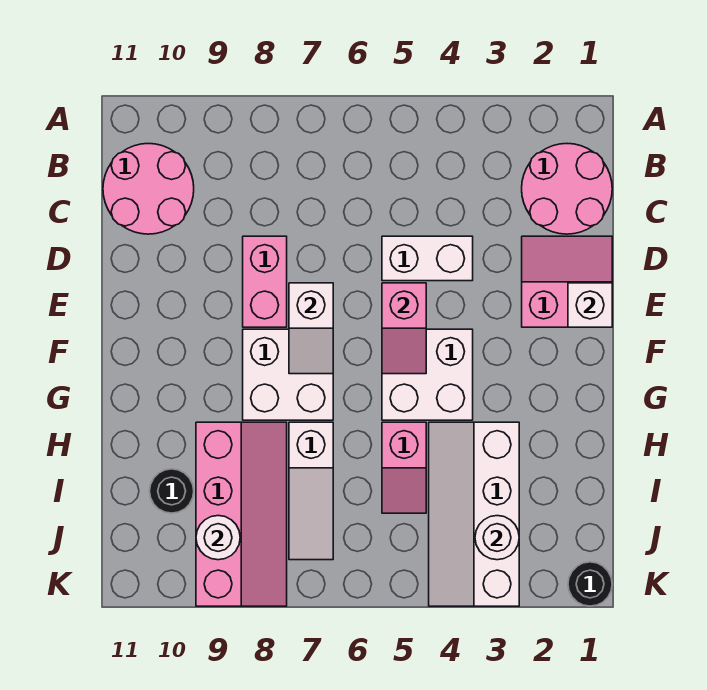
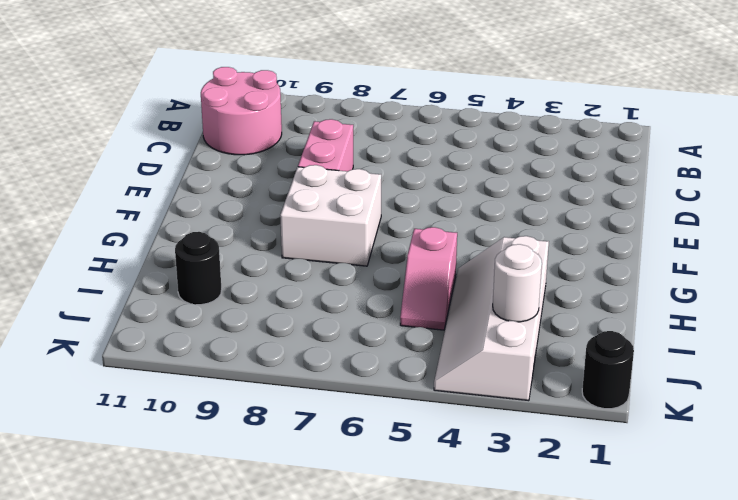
none -> pink round brick B1:C2 level 1
none -> pink slope D1:E2 level 1 top E
none -> white brick D4:D5 level 1

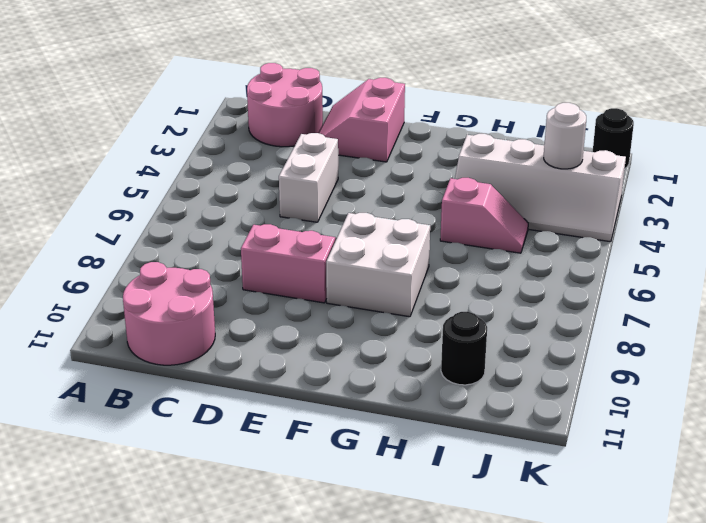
none -> white brick F4:G5 level 1
none -> white slope H7:J7 level 1 top H
none -> pink slope H8:K9 level 1 top 9

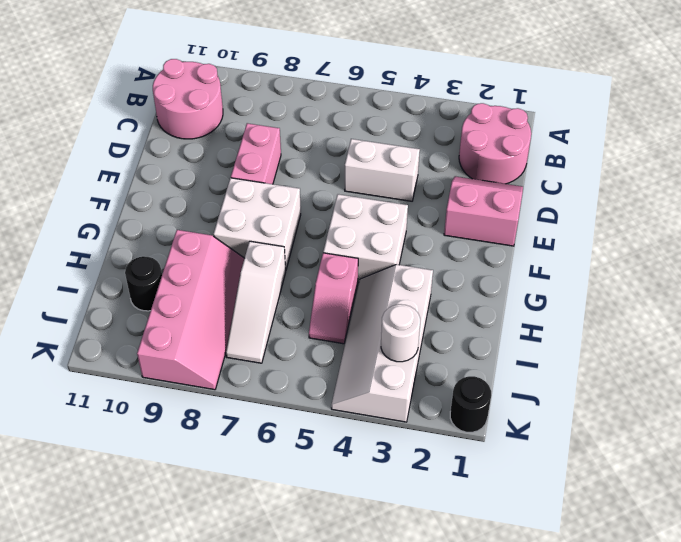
none -> white brick E1 level 2
none -> pink slope E5:F5 level 2 top E
none -> white slope E7:F7 level 2 top E

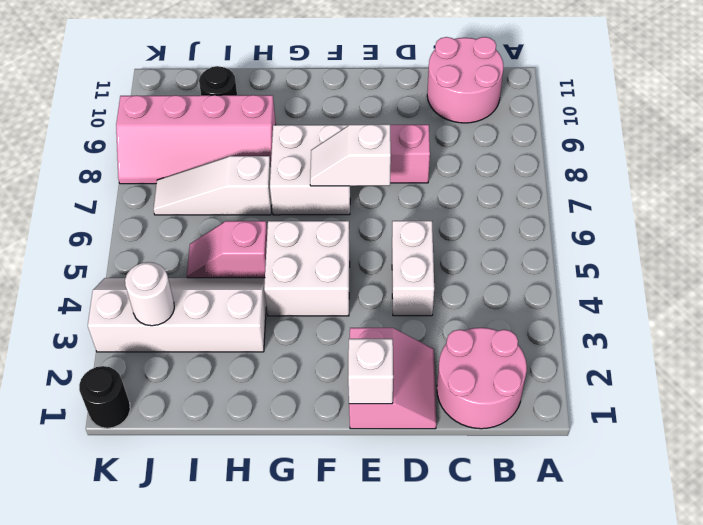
none -> pink slope E5:F5 level 2 top E
none -> white round brick J9 level 2

